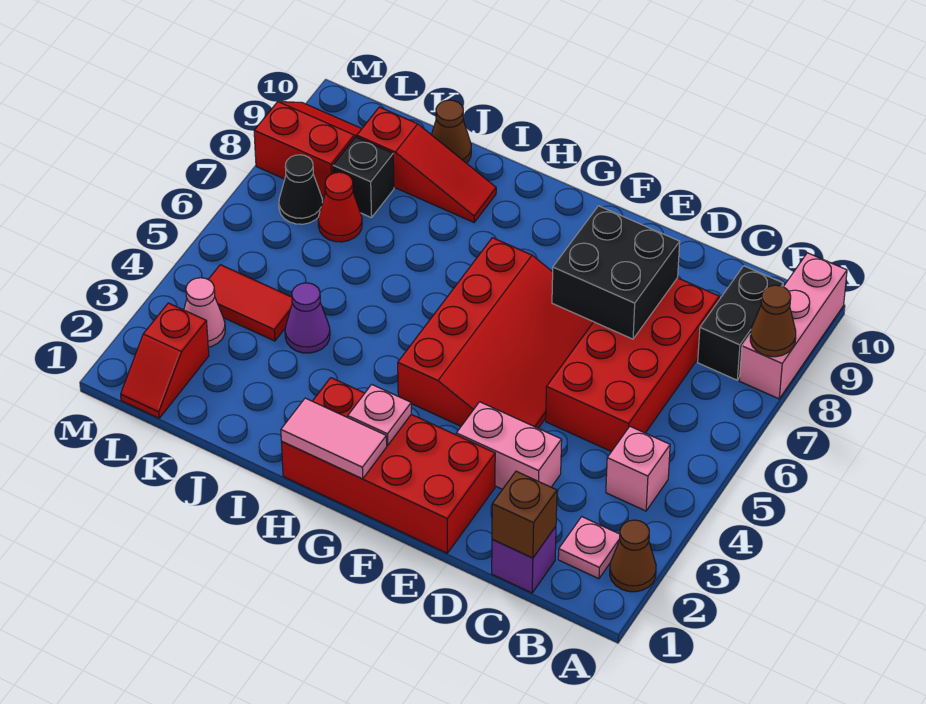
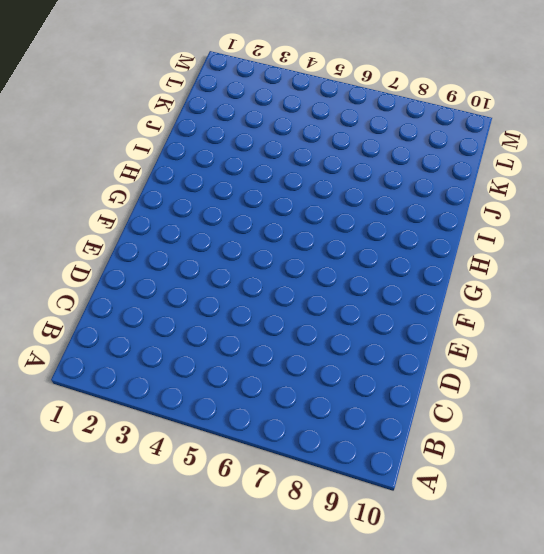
none -> brown cone A2 level 1
none -> pink brick A8:A10 level 1
none -> pink plate B2 level 1

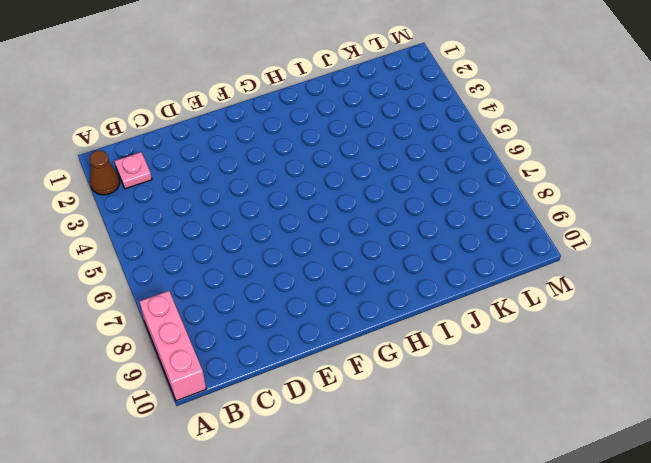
none -> pink brick B4 level 1
none -> black brick B8:B9 level 1
none -> purple brick C1 level 1

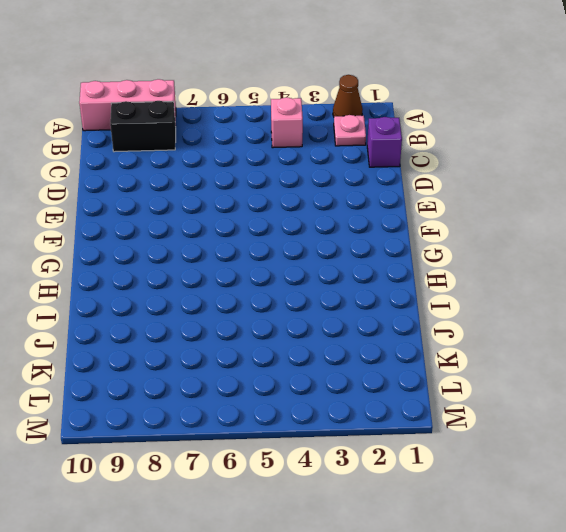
none -> red brick C5:D8 level 1
none -> pink brick D3:E3 level 1
none -> red brick E1:H2 level 1

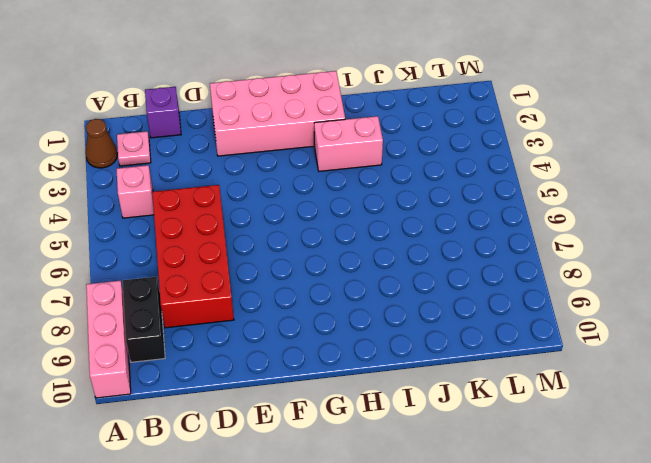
pink brick E1:H2 level 1 -> red brick E1:H2 level 1
pink brick H3:I3 level 1 -> pink brick D3:E3 level 1
none -> red slope E4:G7 level 1 top G
none -> red slope I9:K9 level 1 top K
none -> purple cone J4 level 1

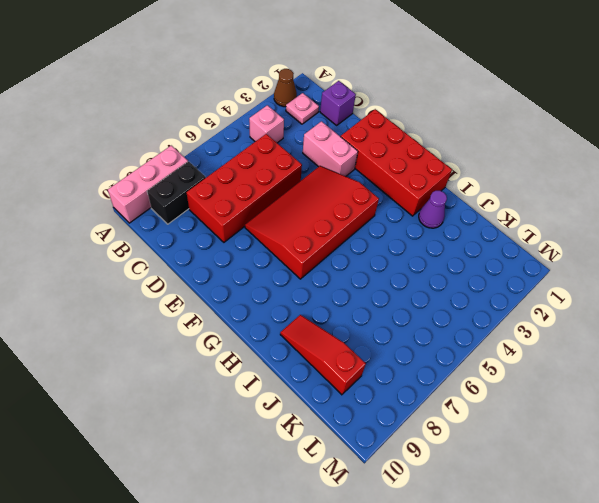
purple cone I2 level 1 -> purple cone J4 level 1
none -> brown cone J10 level 1
none -> red tile K4:L4 level 1
none -> red cone K7 level 1

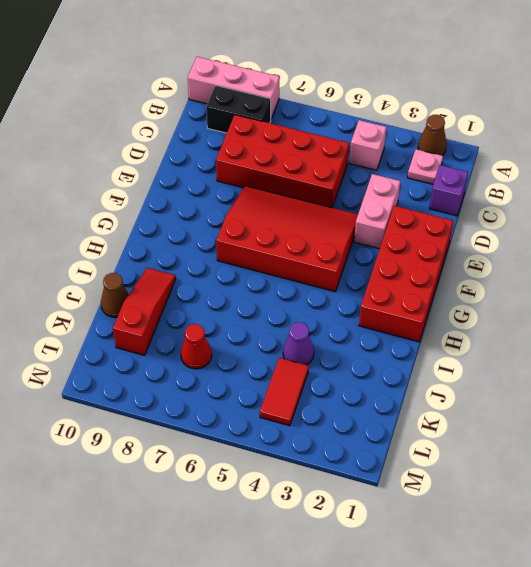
none -> black brick K8 level 1
none -> red slope L1:L2 level 1 top 2
none -> pink cone L3 level 1

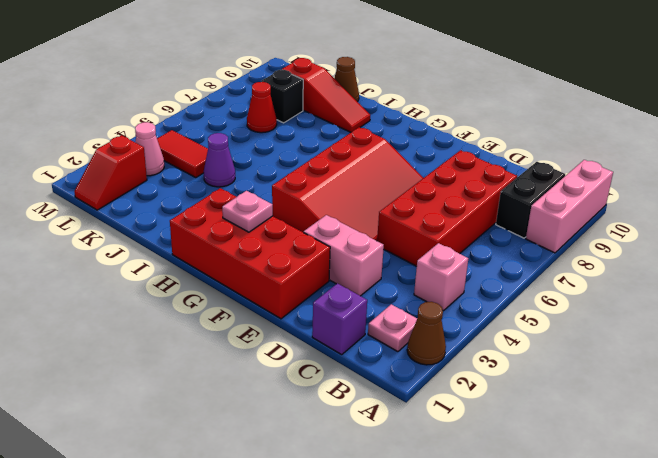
none -> black cone L7 level 1
none -> red slope L8:M9 level 1 top 8
none -> brown cone A8 level 2

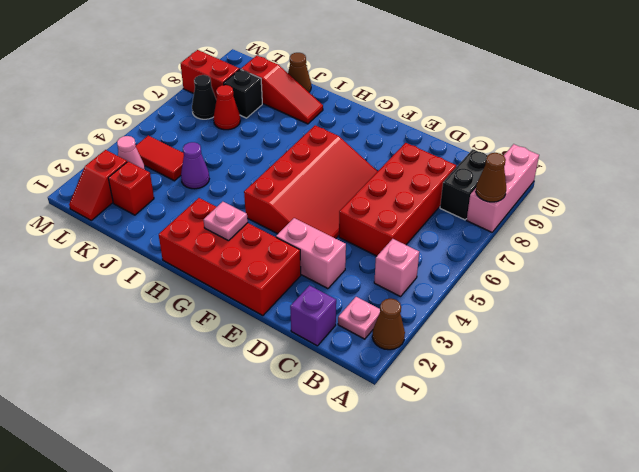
red brick K2 level 1 -> none
none -> brown brick C1 level 2
none -> black brick D7:E8 level 2
none -> pink tile G1:H1 level 2

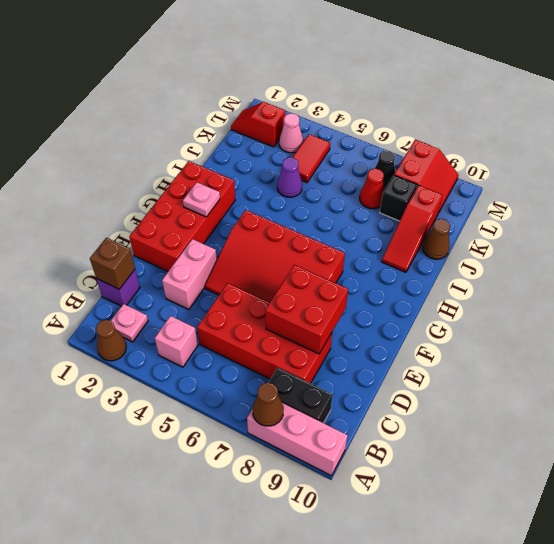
red brick D7:E8 level 2 -> black brick D7:E8 level 2
none -> pink tile G1:H1 level 2

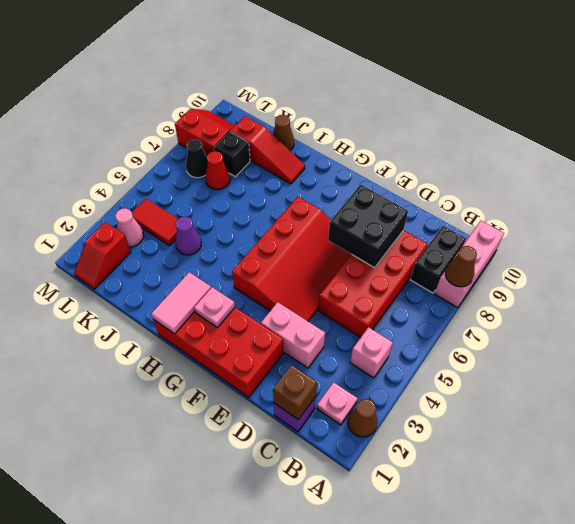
pink tile H1:H2 level 2 -> pink tile G1:H1 level 2

